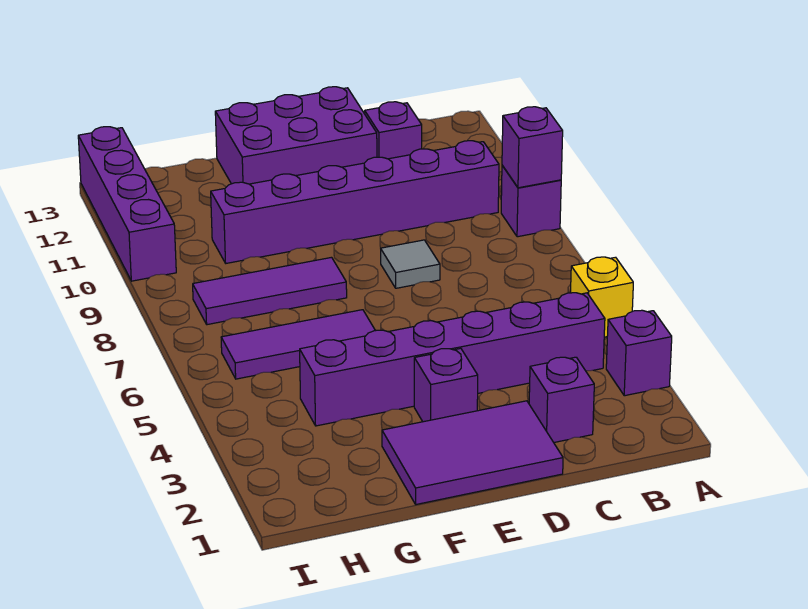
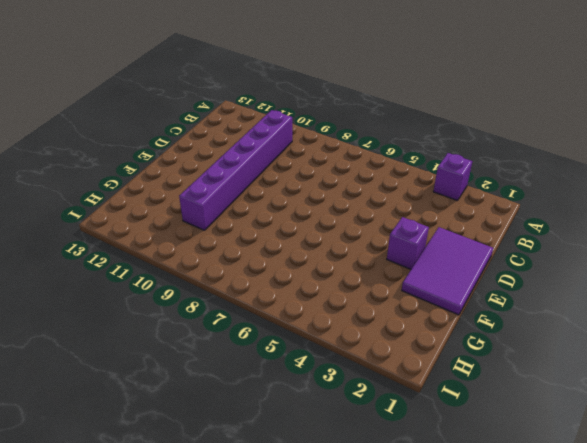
none -> yellow brick A5 level 1
none -> purple brick A9 level 1
none -> purple brick B4:G4 level 1

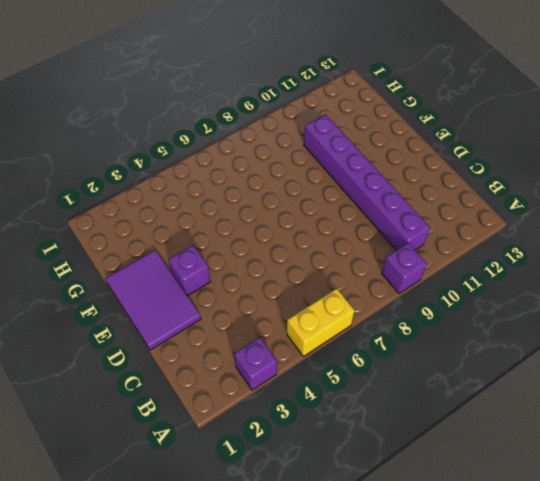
yellow brick A5:A6 level 1 -> yellow brick A5 level 1
none -> purple brick B4:G4 level 1
none -> purple brick C2 level 1
none -> purple brick C12 level 1

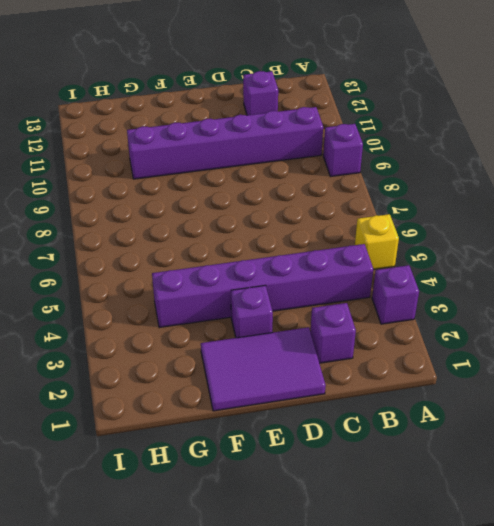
none -> grey tile D8 level 1
none -> purple brick D12:F13 level 1
none -> purple tile F6:H6 level 1

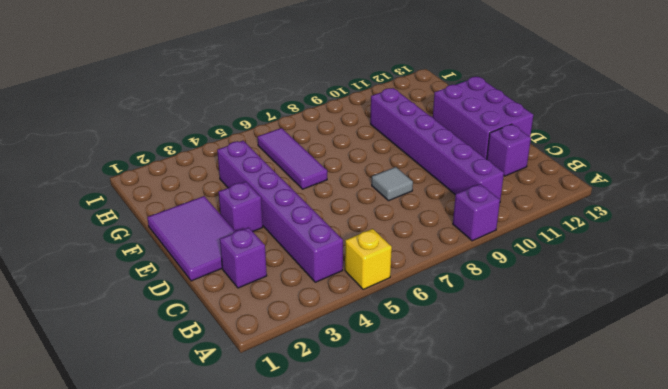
none -> purple brick A3 level 1
none -> purple tile F8:H8 level 1
none -> purple brick I10:I13 level 1

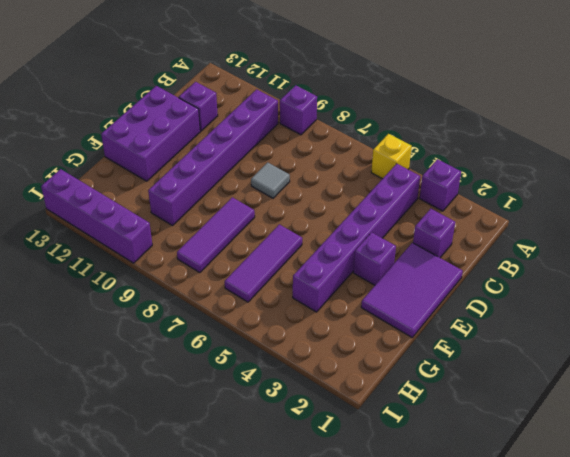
none -> purple brick A9 level 2

